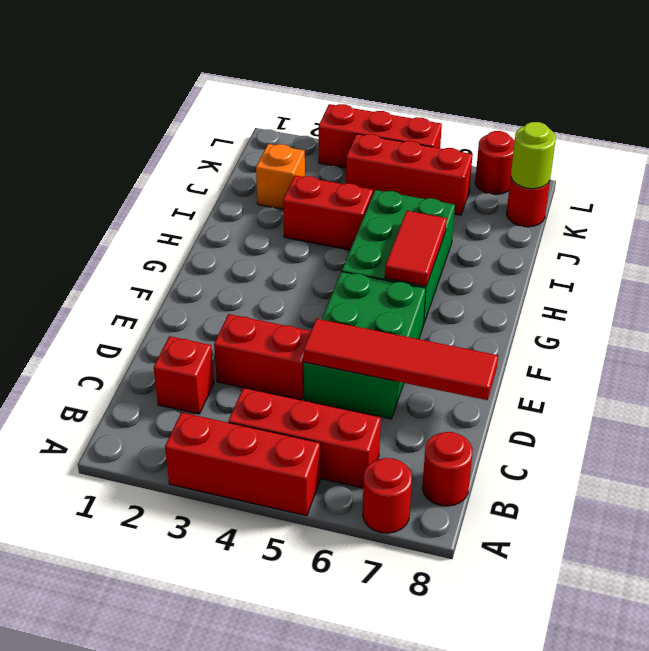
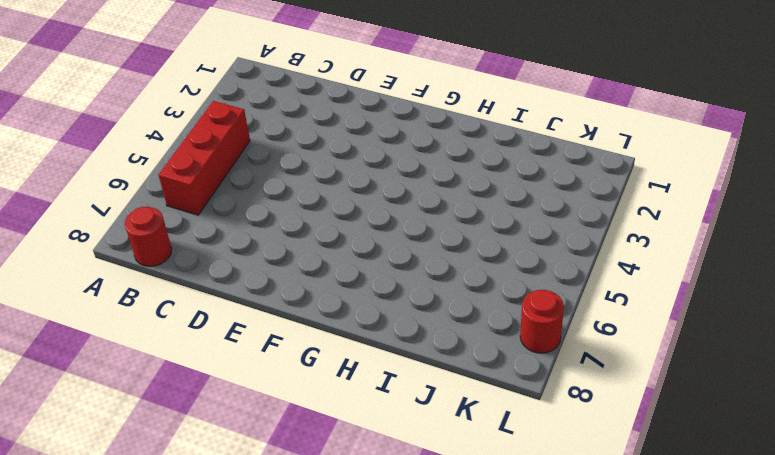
none -> red brick A3:A5 level 1
none -> red round brick A7 level 1
none -> red brick C2 level 1

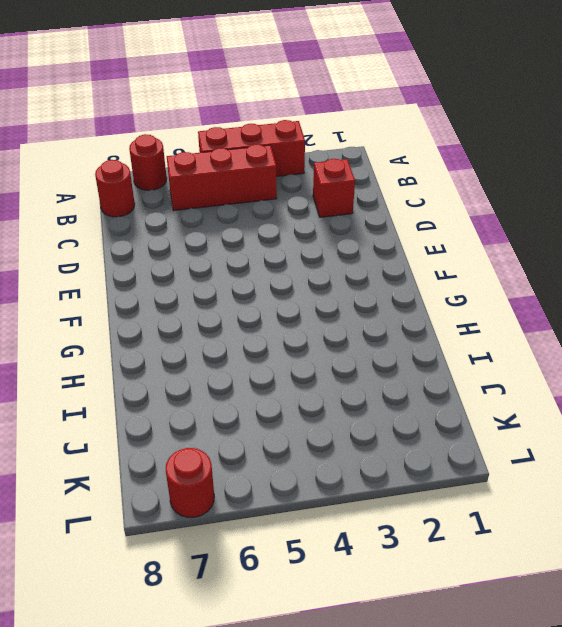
none -> red brick D3:D4 level 1
none -> green brick D5:F6 level 1
none -> green brick G5:I6 level 1

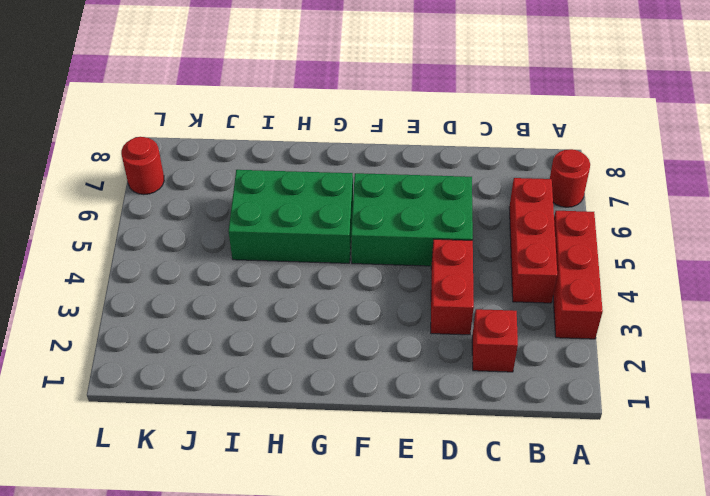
none -> red round brick B8 level 1
none -> red brick I3:I4 level 1
none -> orange brick J2 level 1

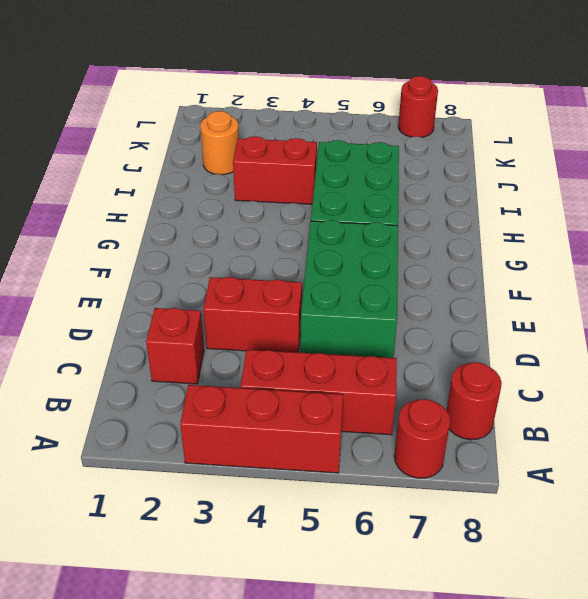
orange round brick J2 level 1 -> orange brick J2 level 1
none -> red brick K4:K6 level 1
none -> red round brick K8 level 1
none -> red brick L3:L5 level 1

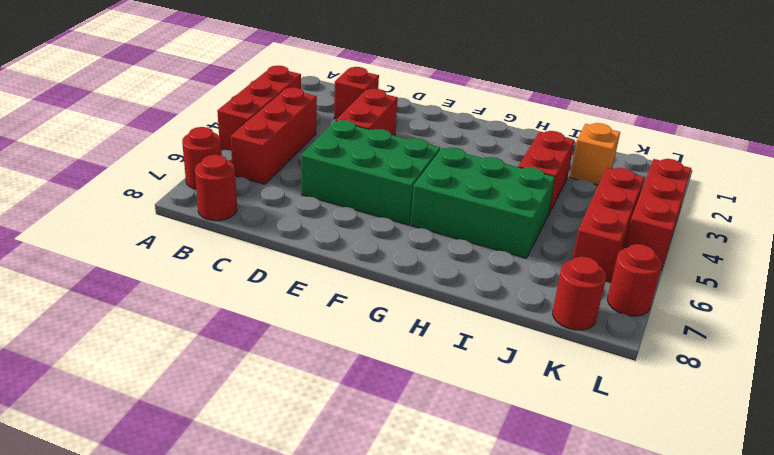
none -> red tile D5:D8 level 2
none -> red tile G6:H6 level 2
none -> lime round brick K8 level 2

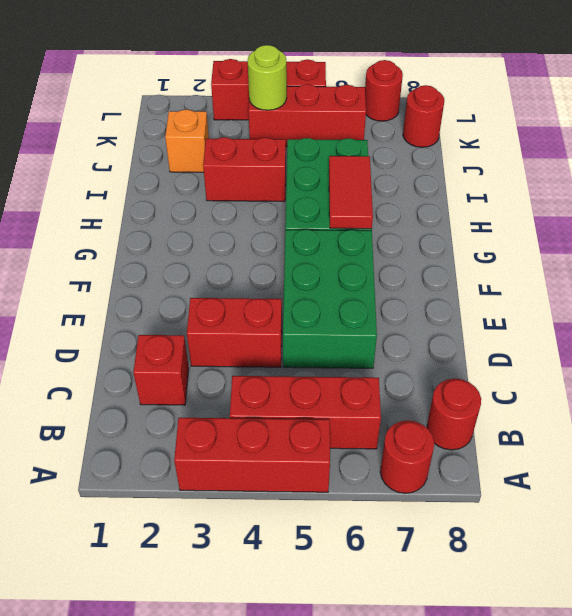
lime round brick K4 level 2 -> lime round brick K8 level 2
none -> red tile D5:D8 level 2

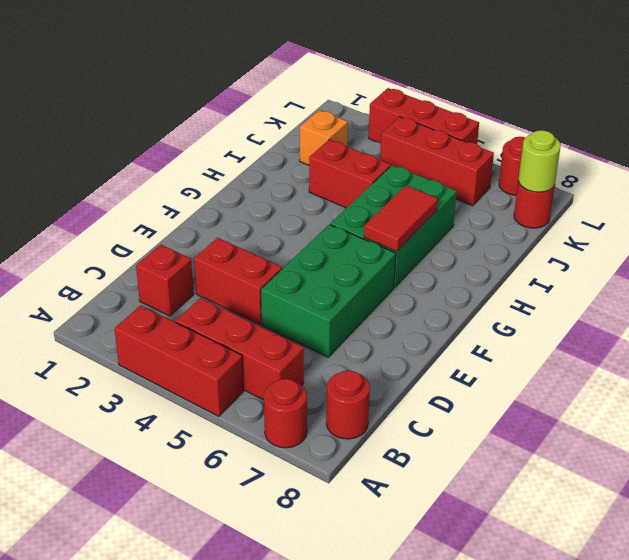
none -> red tile D5:D8 level 2

